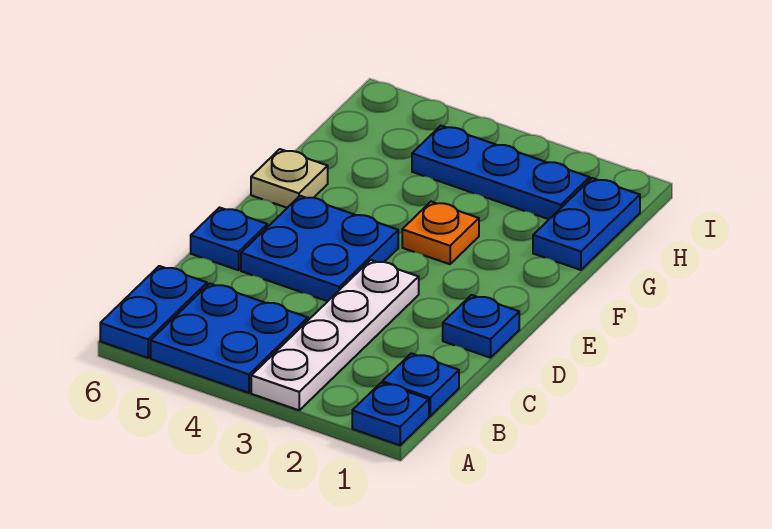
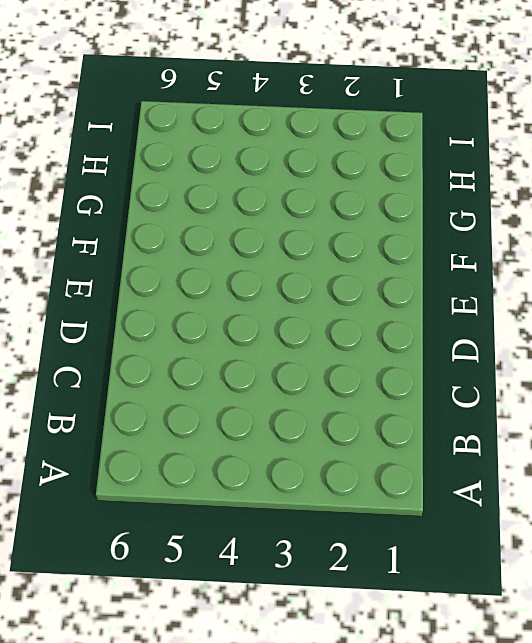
none -> blue plate A1 level 1
none -> white plate A3:D3 level 1
none -> blue plate A4:B5 level 1

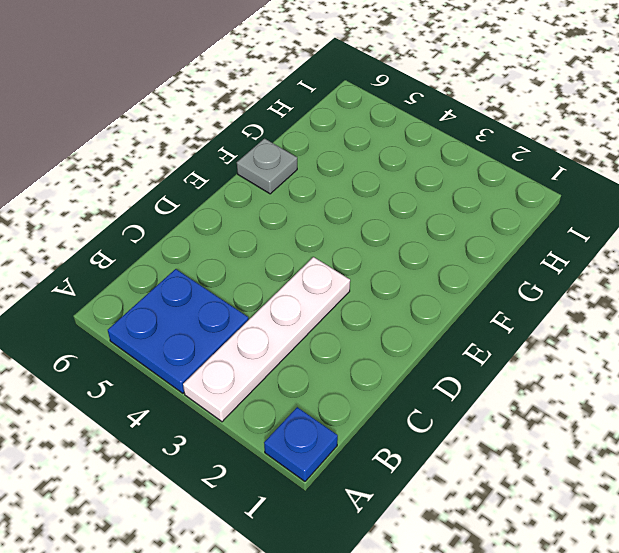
grey plate F6 level 1 -> tan plate F6 level 1
none -> blue plate A6:B6 level 1
none -> blue plate B1 level 1
none -> blue plate D1 level 1

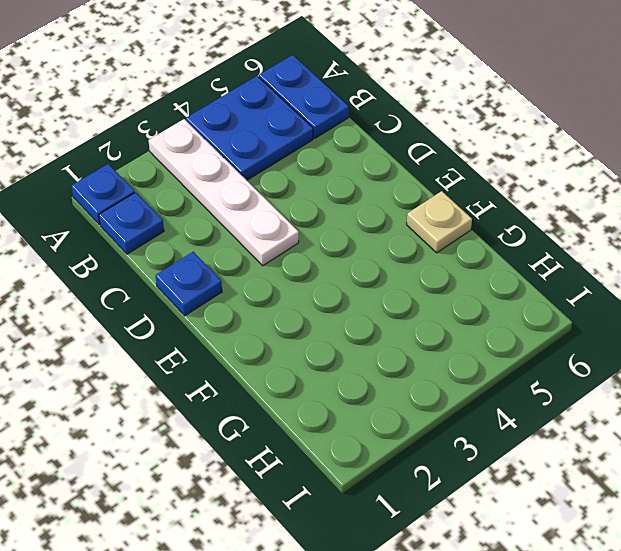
none -> blue plate D4:E5 level 1
none -> blue plate D6 level 1
none -> orange plate F3 level 1

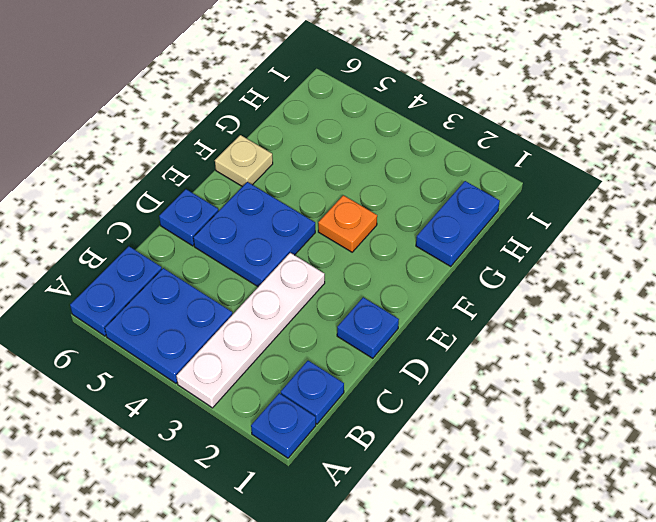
none -> blue plate H2:H4 level 1

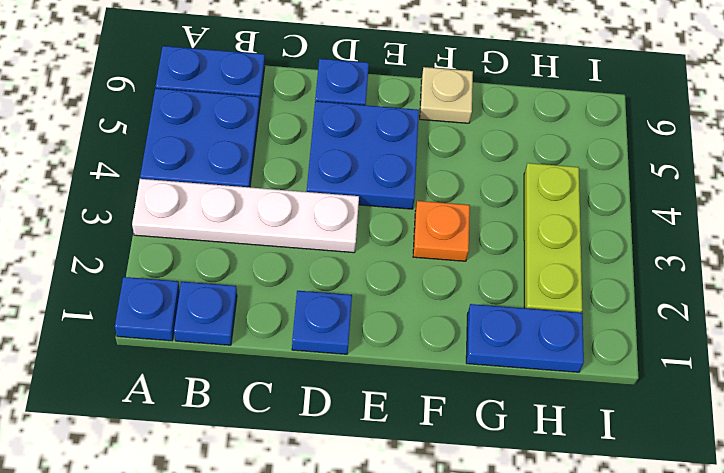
lime plate H2:H4 level 1 -> blue plate H2:H4 level 1

